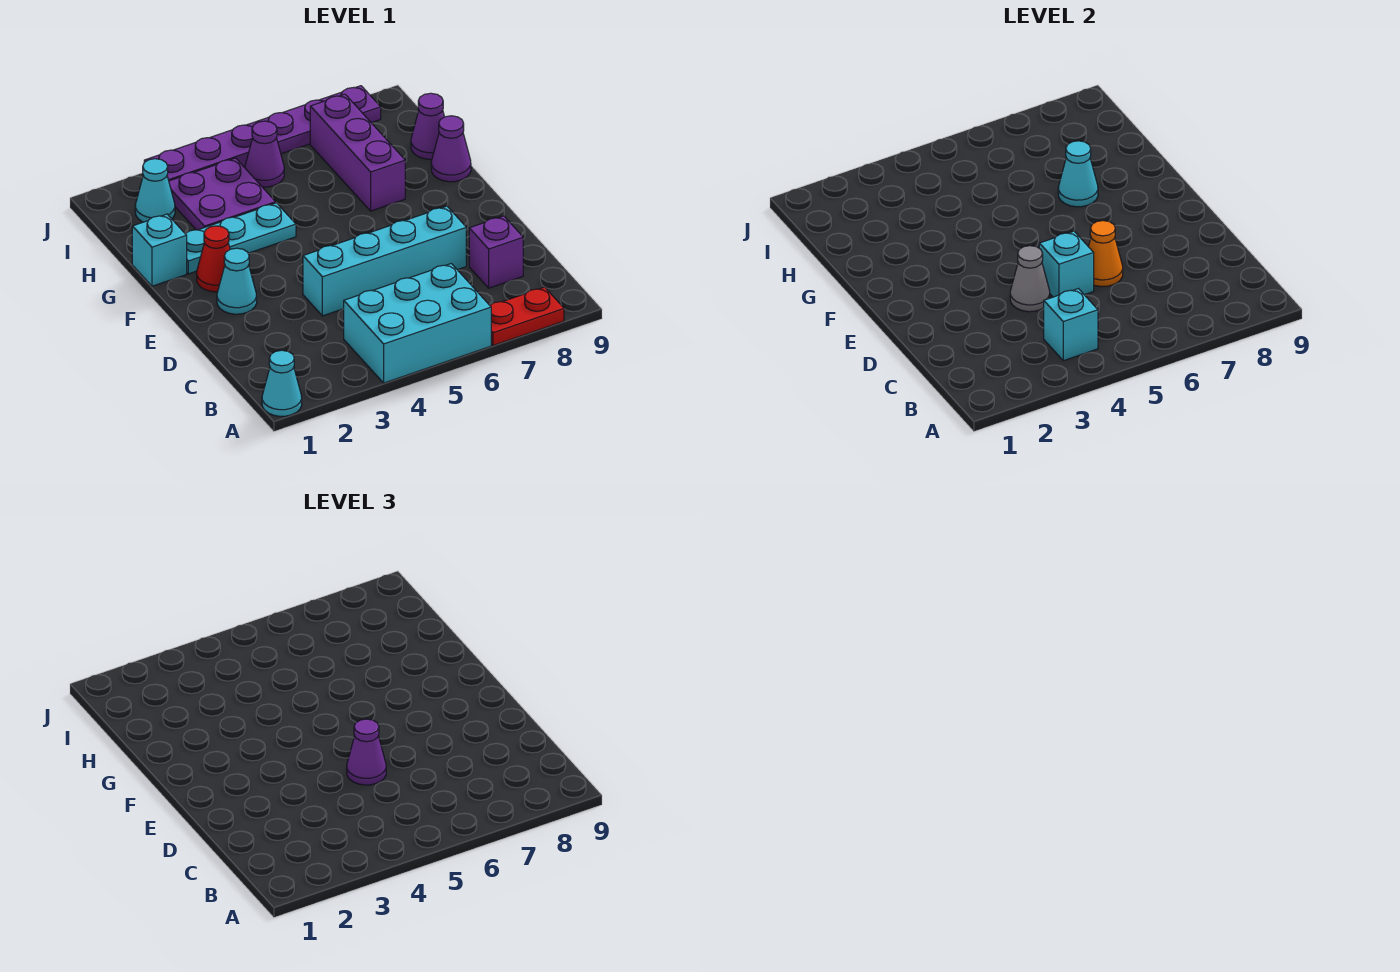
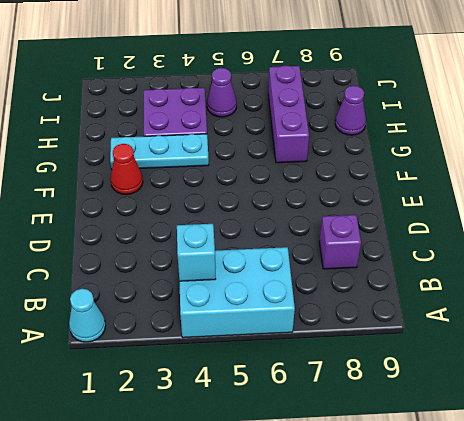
none -> red plate A7:A8 level 1
none -> cyan brick D4:D7 level 1
none -> cyan cone E2 level 1

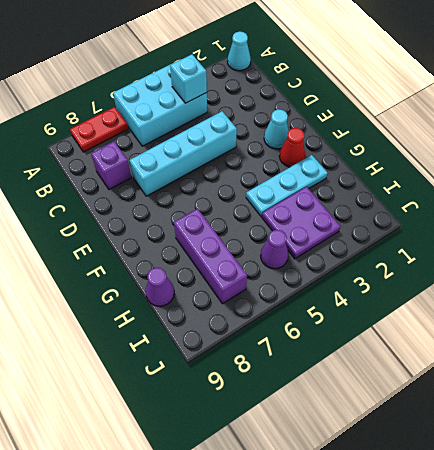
none -> cyan brick G1 level 1
none -> purple cone G9 level 1
none -> cyan cone I2 level 1

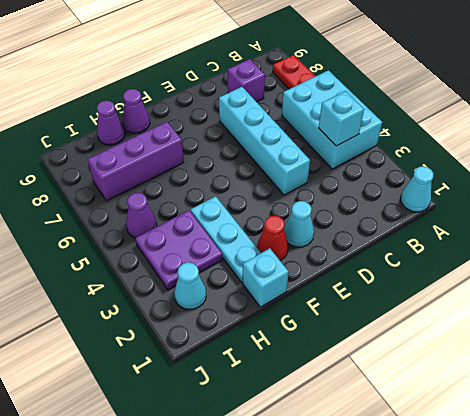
none -> purple plate J3:J8 level 1
none -> grey cone D4 level 2
none -> cyan brick D5 level 2

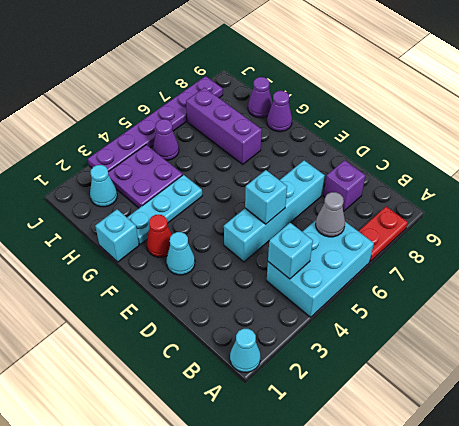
grey cone B6 level 2 -> grey cone D4 level 2
none -> orange cone D6 level 2
none -> cyan cone G7 level 2
none -> purple cone D5 level 3

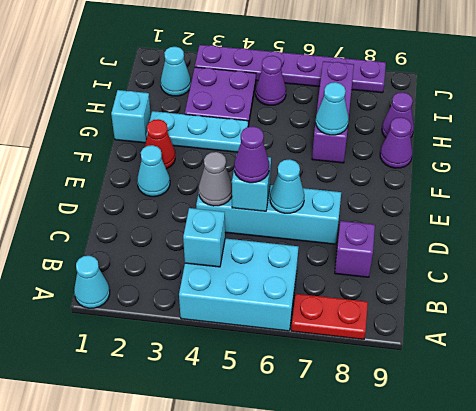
cyan cone D6 level 2 -> orange cone D6 level 2

